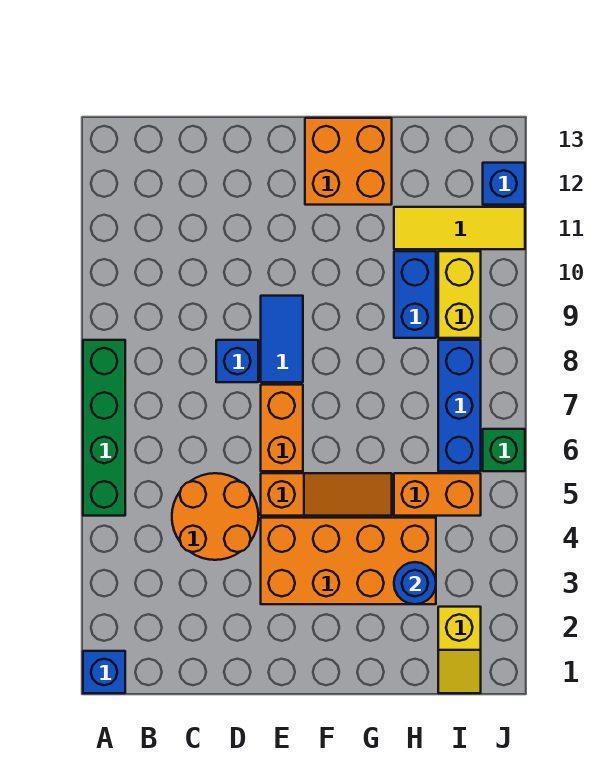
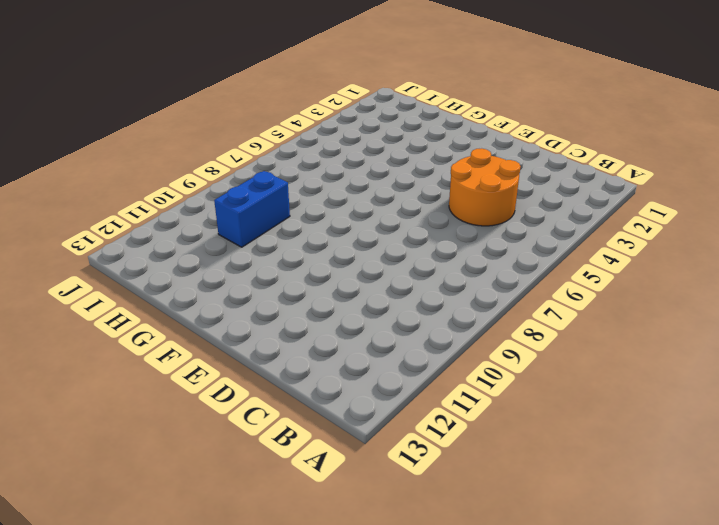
none -> blue brick A1 level 1
none -> green brick A5:A8 level 1
none -> blue brick D8 level 1

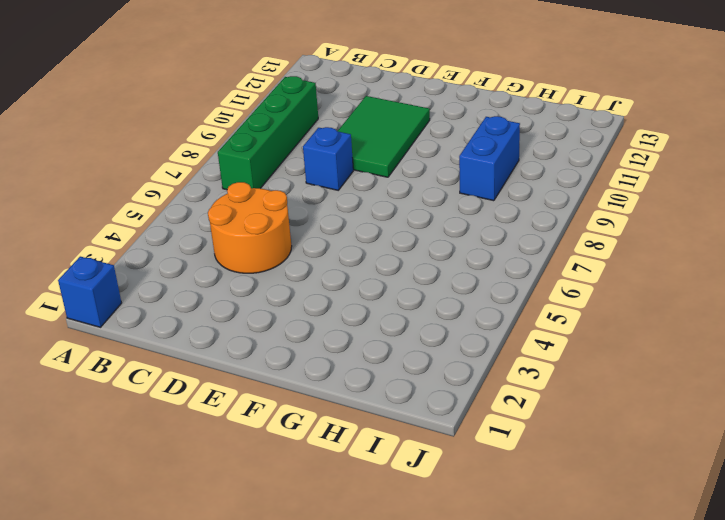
green brick B7:B10 level 1 -> green brick A5:A8 level 1
green tile D9:E11 level 1 -> blue tile E8:E9 level 1
none -> orange brick E3:H4 level 1
none -> orange slope E5:G5 level 1 top E
none -> orange brick E6:E7 level 1

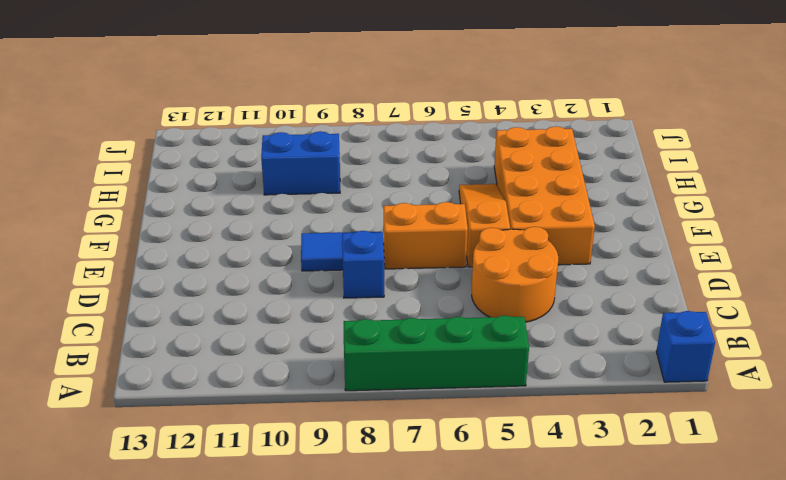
none -> orange brick F12:G13 level 1
none -> orange brick H5:I5 level 1
none -> yellow tile H11:J11 level 1

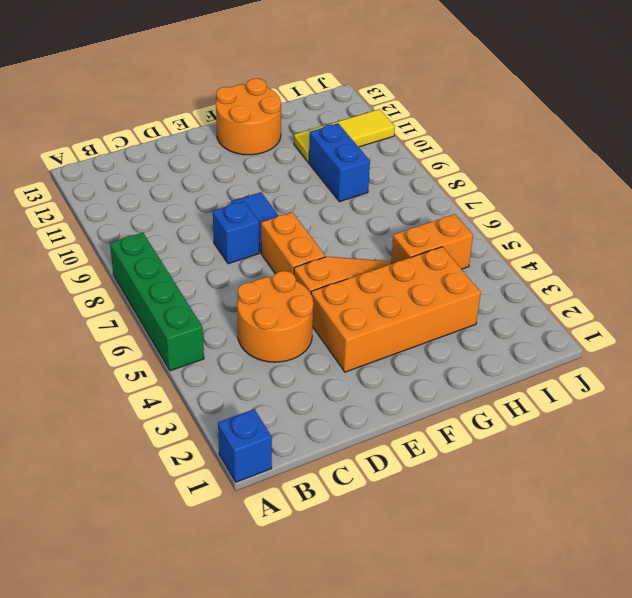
orange round brick F12:G13 level 1 -> orange brick F12:G13 level 1
none -> yellow slope I1:I2 level 1 top 2
none -> blue brick I6:I8 level 1
none -> yellow brick I9:I10 level 1

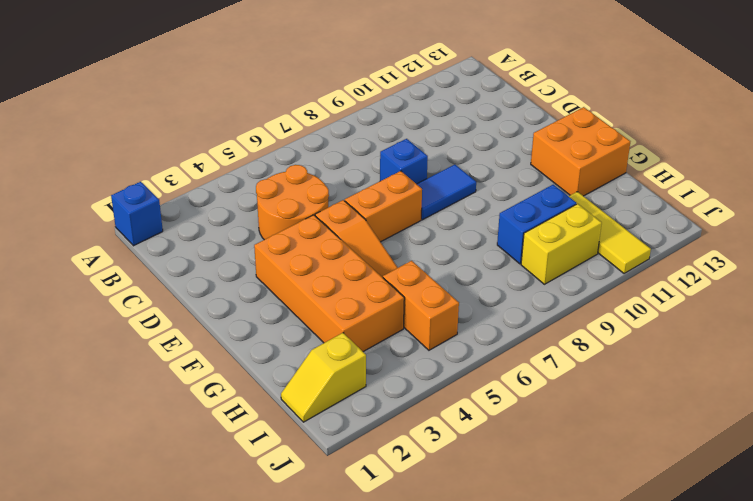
none -> green brick A5:A8 level 1
none -> blue brick I6:I8 level 1
none -> green brick J6 level 1

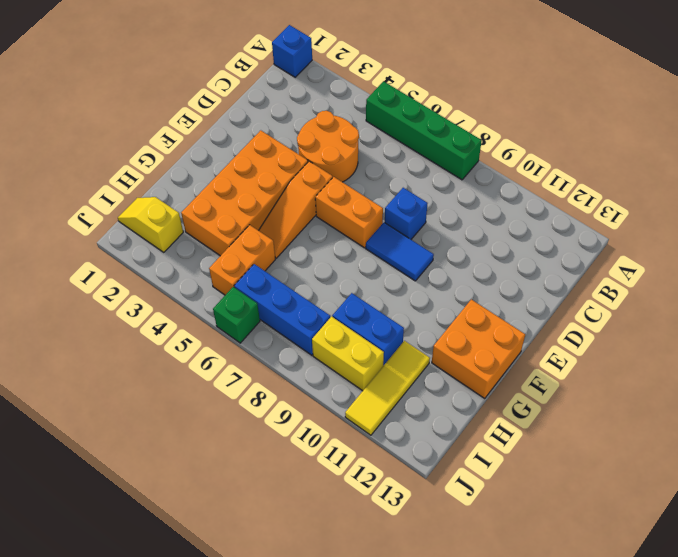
none -> blue brick J12 level 1
none -> blue round brick H3 level 2

